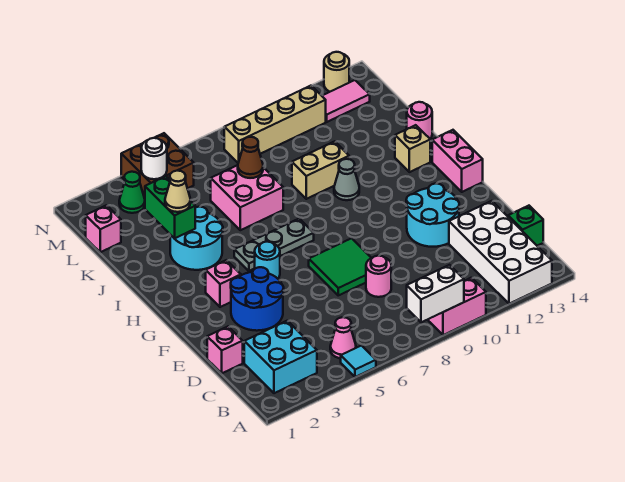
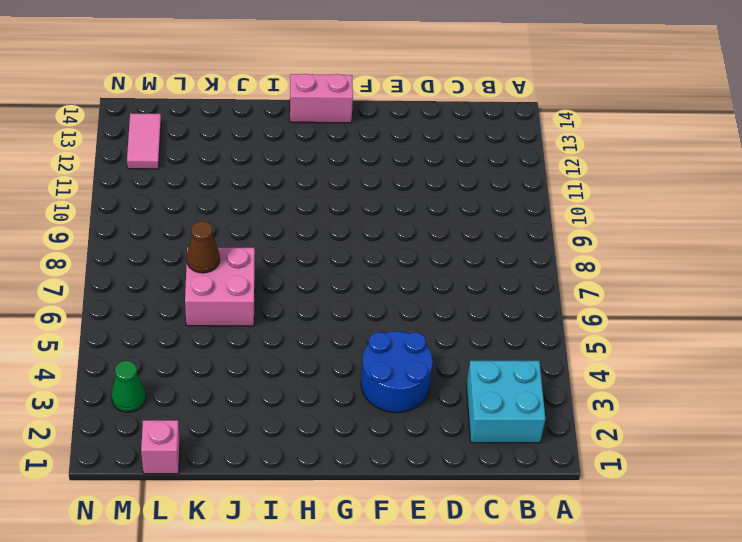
none -> cyan tile A5 level 1
none -> pink brick A9:A10 level 1
none -> white brick A12:D13 level 1
none -> pink cone B5 level 1

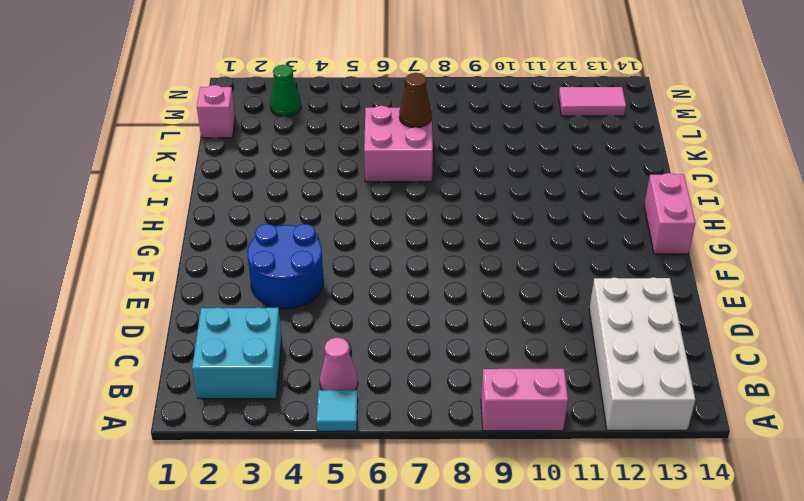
none -> green brick C14 level 1
none -> pink brick D1 level 1
none -> pink round brick D8 level 1
none -> green tile E7:F8 level 1

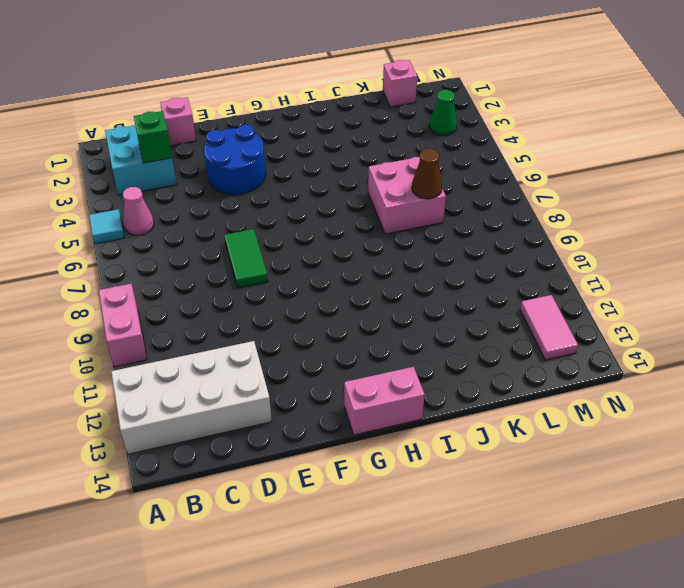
green brick C3 level 2 -> green brick C14 level 1
green tile E7:E8 level 1 -> green tile E7:F8 level 1
none -> pink round brick D8 level 1
none -> cyan round brick E11:F12 level 1
none -> pink brick G3 level 1
none -> cyan round brick G5 level 1

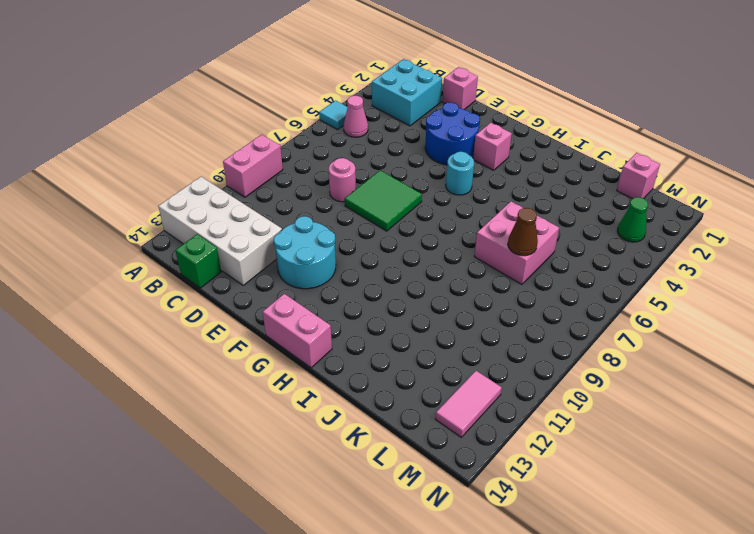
none -> grey plate H5:H7 level 1
none -> cyan round brick I3:J4 level 1
none -> grey cone I10 level 1
none -> tan brick I13 level 1

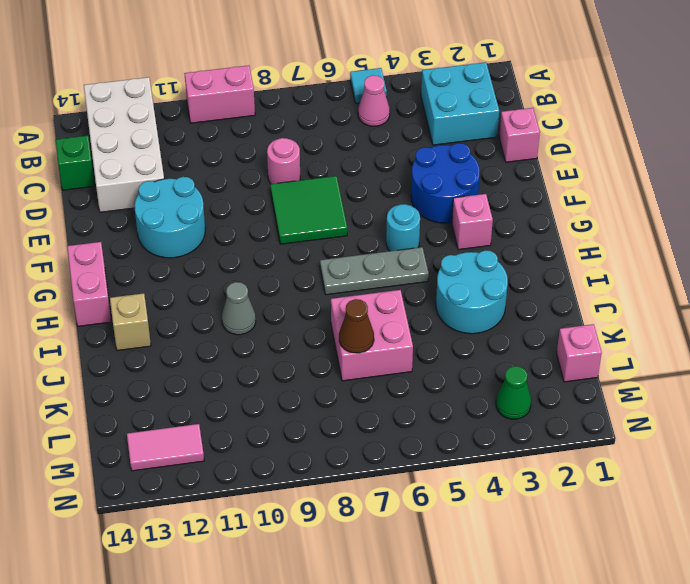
none -> tan brick J9:J10 level 1
none -> pink round brick J14 level 1
none -> brown brick M4:N5 level 1
none -> tan brick M8:M11 level 1

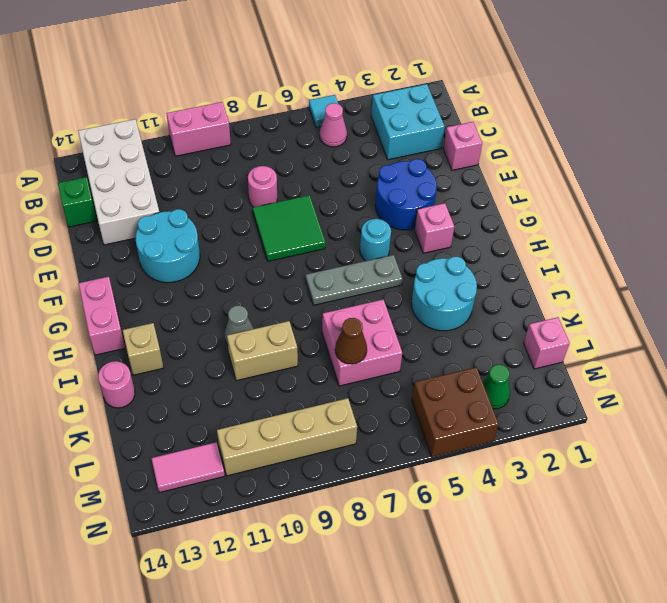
none -> tan round brick N13 level 1
none -> white brick A8:A9 level 2
none -> green brick J3:K3 level 2
none -> white round brick M4 level 2

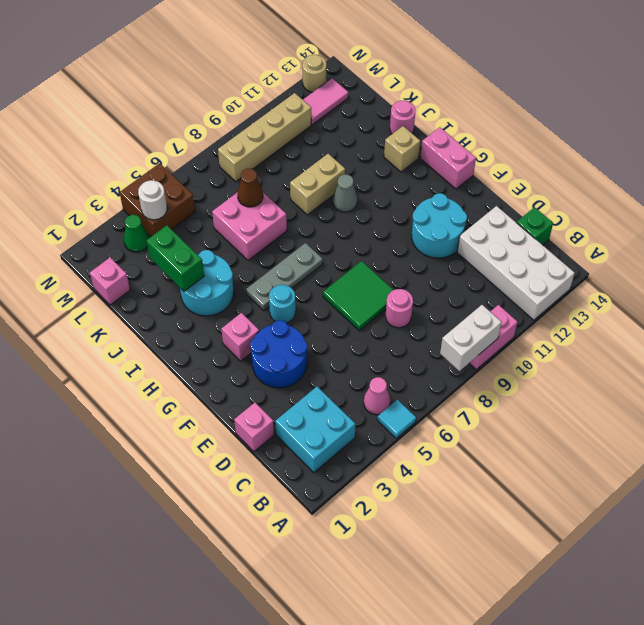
none -> tan cone J3 level 3

